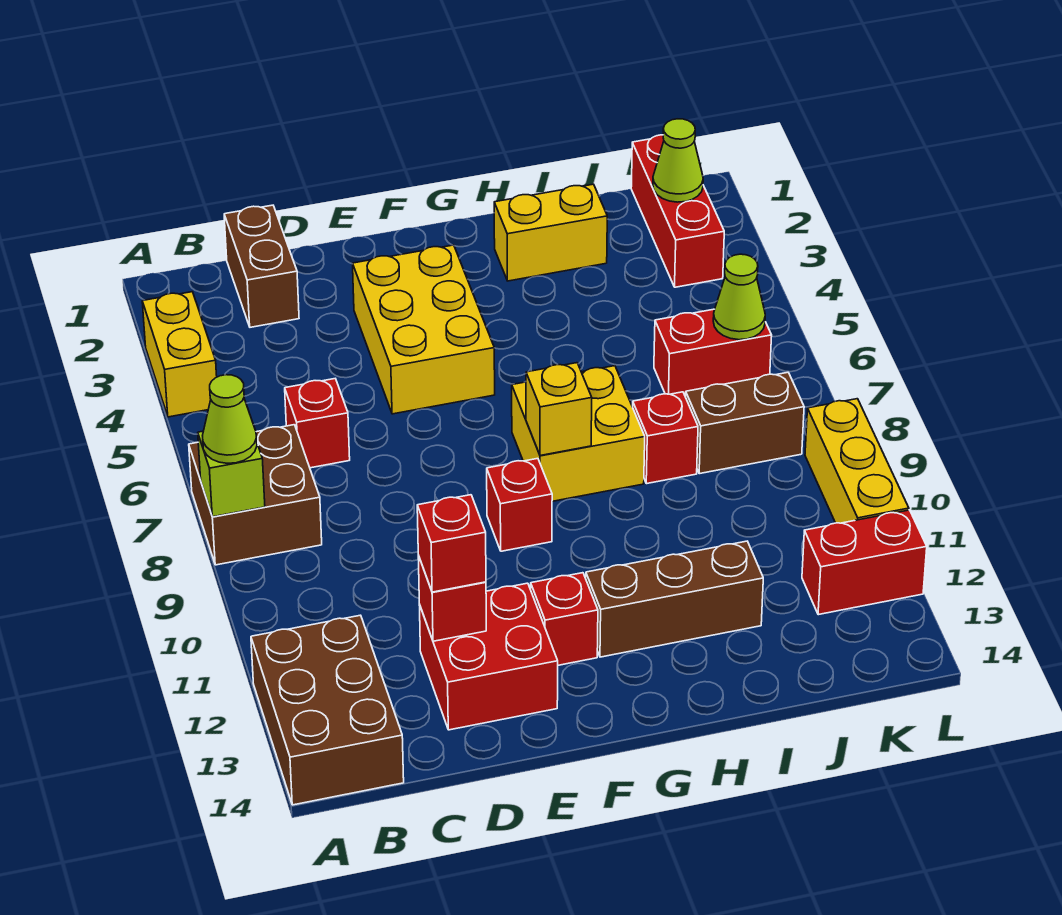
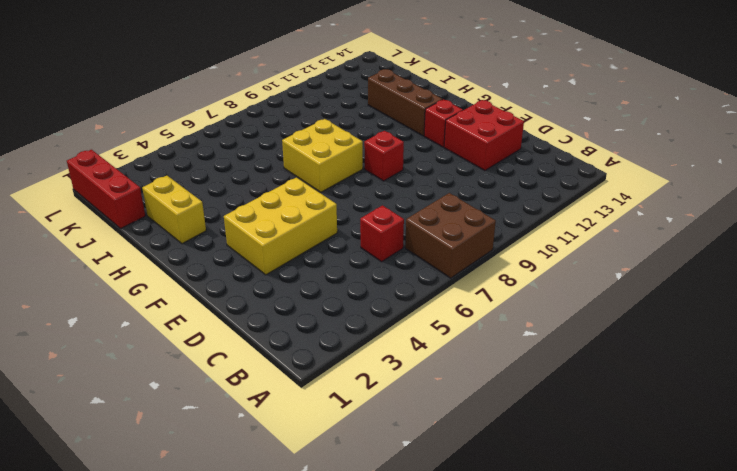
red brick J1:L1 level 1 -> red brick K1:K3 level 1
none -> yellow brick A3:A4 level 1
none -> brown brick A12:B14 level 1
none -> brown brick C1:C2 level 1

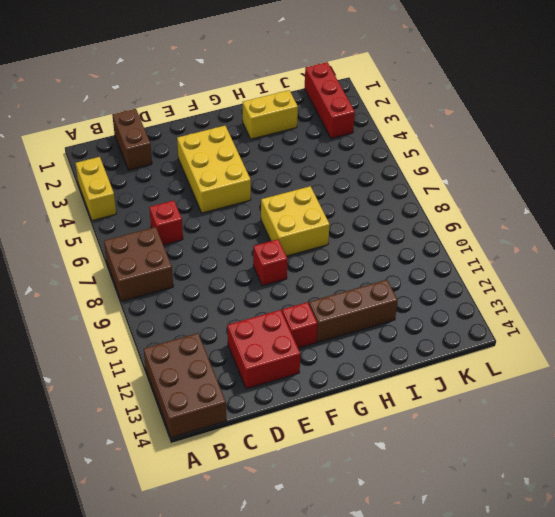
none -> red brick I8 level 1
none -> red brick J6:K6 level 1
none -> brown brick J8:K8 level 1

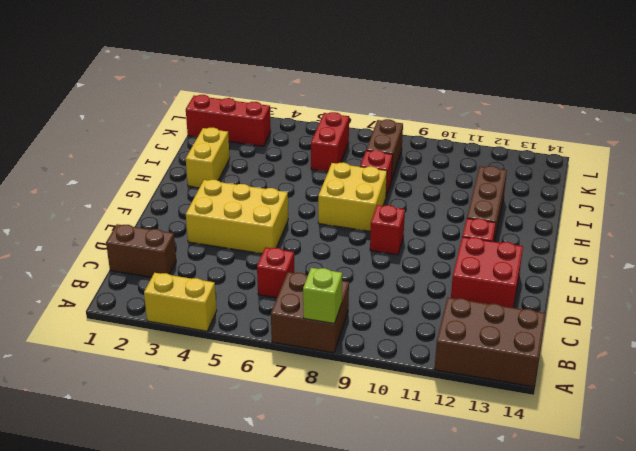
none -> red brick K12:L12 level 1
none -> yellow brick L9:L11 level 1
none -> red brick D12 level 2

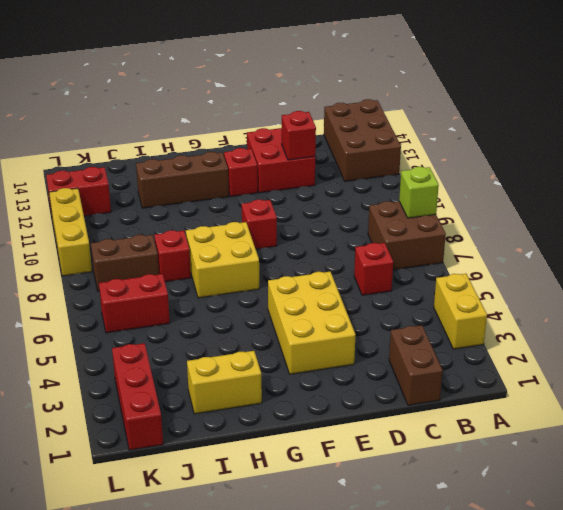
none -> yellow brick G8 level 2
none -> lime cone K2 level 2
none -> lime cone K6 level 2

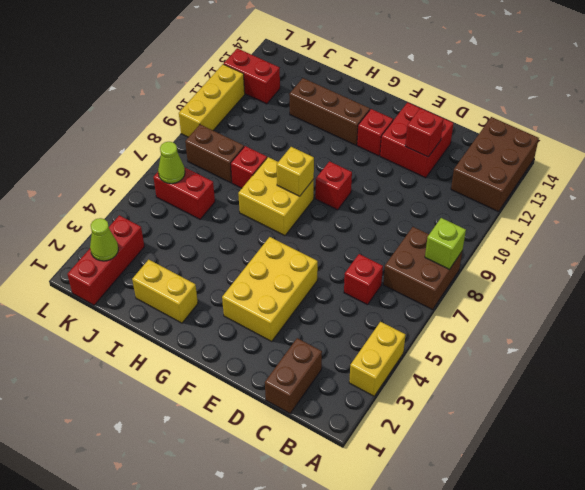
none -> lime cone A8 level 3
none -> red brick D12 level 3

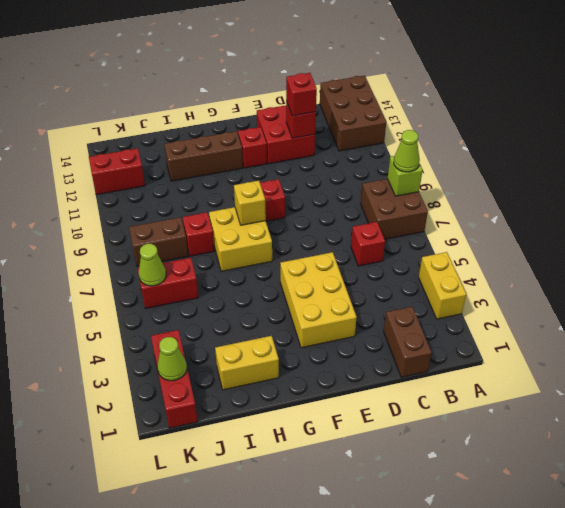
none -> yellow brick L9:L11 level 1

